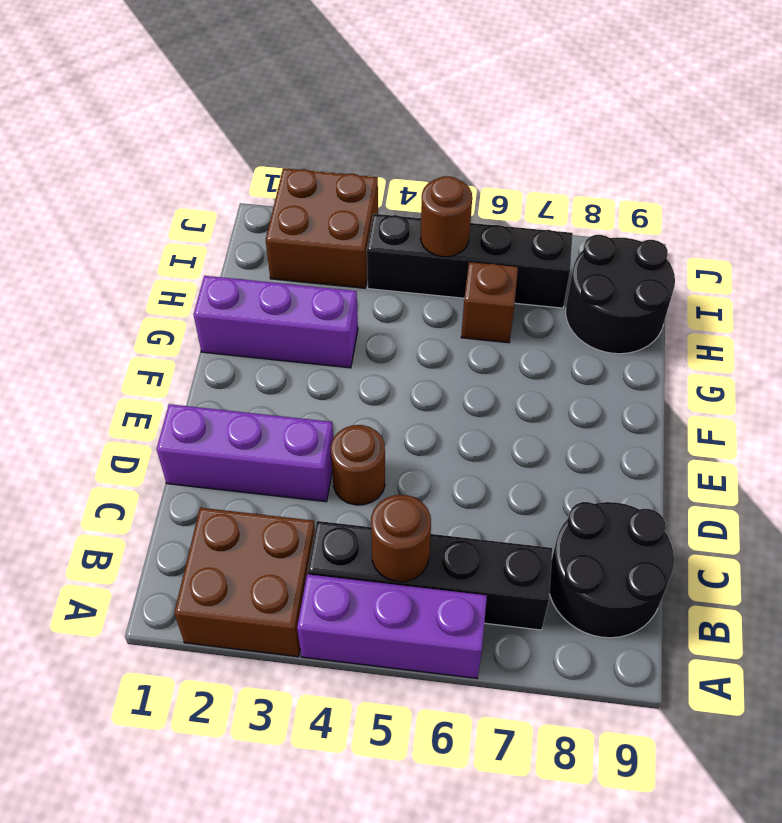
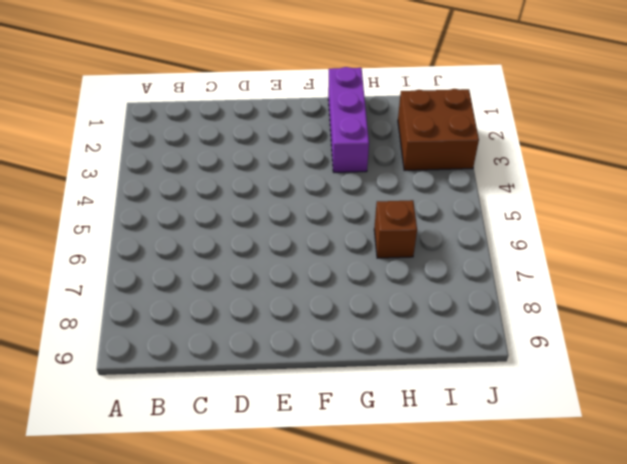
none -> brown brick A2:B3 level 1
none -> purple brick A4:A6 level 1
none -> black brick B4:B7 level 1

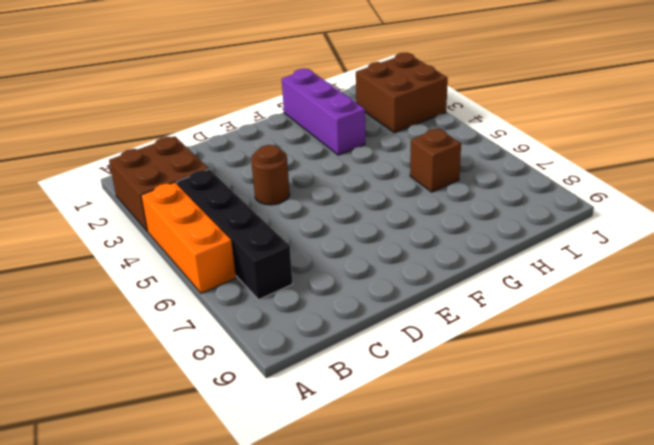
orange brick A4:A6 level 1 -> purple brick A4:A6 level 1
none -> black round brick B8:C9 level 1
none -> purple brick D1:D3 level 1
none -> black round brick H8:I9 level 1

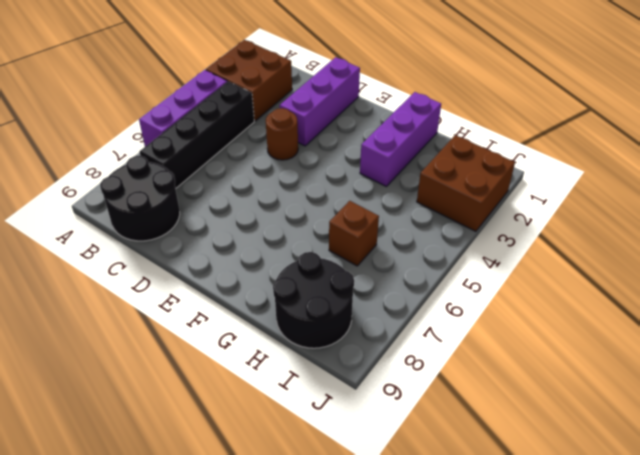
none -> black brick I4:I7 level 1
none -> brown round brick B5 level 2
none -> brown round brick I5 level 2

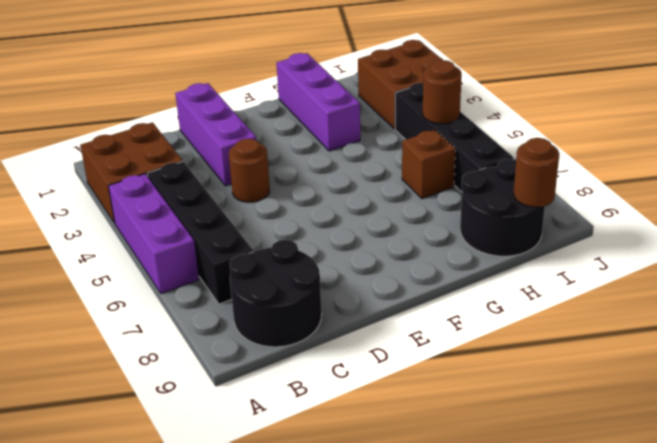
brown round brick I9 level 2 -> brown round brick B5 level 2

